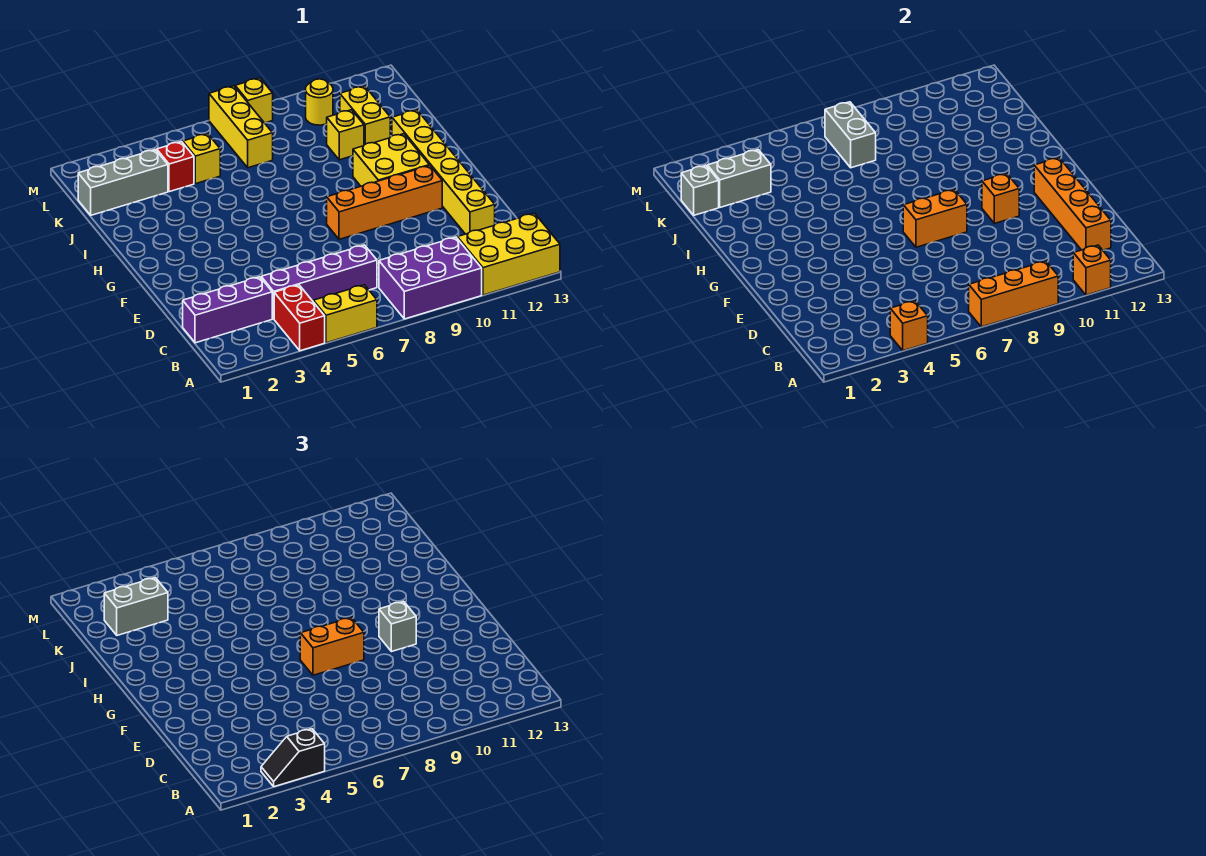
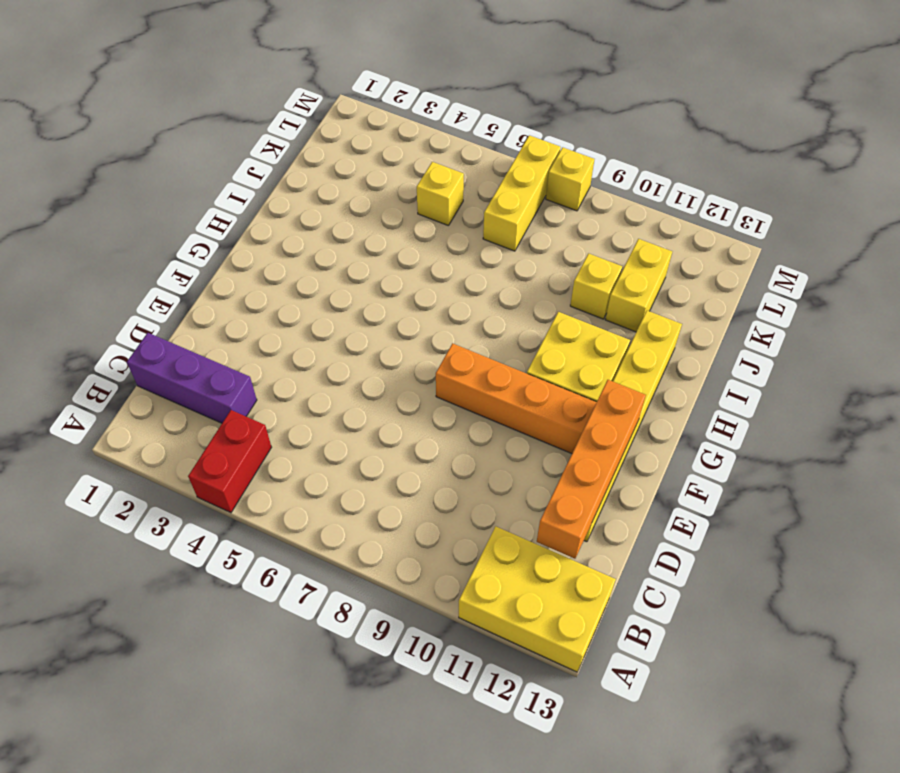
none -> yellow brick A5:A6 level 1
none -> purple brick A8:B10 level 1
none -> purple brick C4:C7 level 1
none -> grey brick K1:K3 level 1

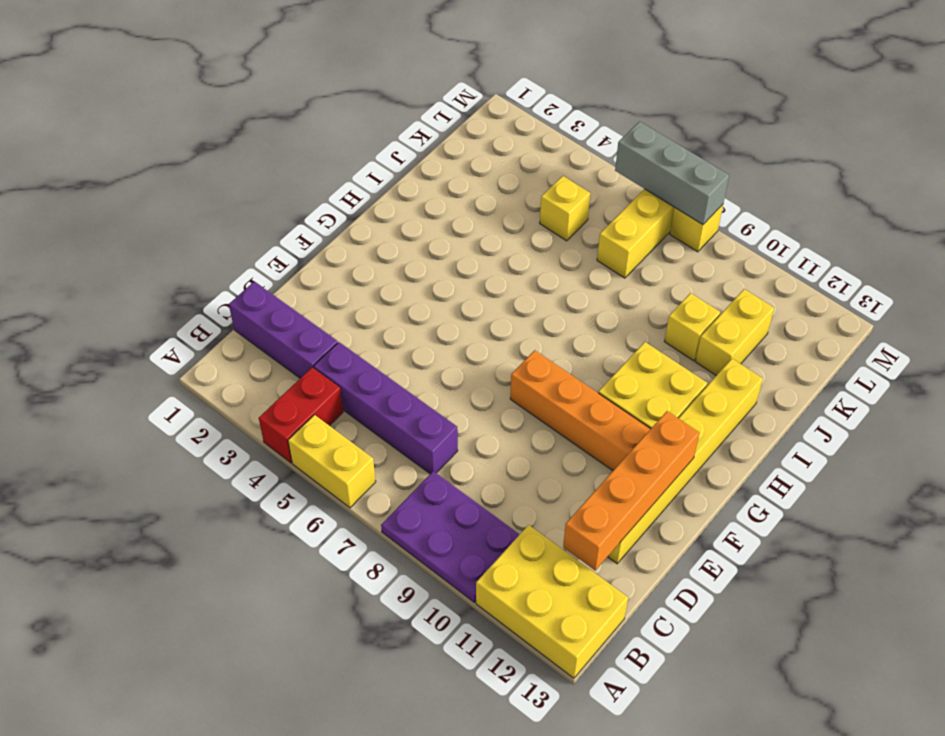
purple plate A8:B10 level 1 -> purple brick A8:B10 level 1
grey brick M6:M8 level 2 -> grey brick K1:K3 level 1
none -> red brick K4 level 1
none -> yellow round brick L10 level 1
none -> orange brick A4 level 2
none -> orange brick A7:A9 level 2

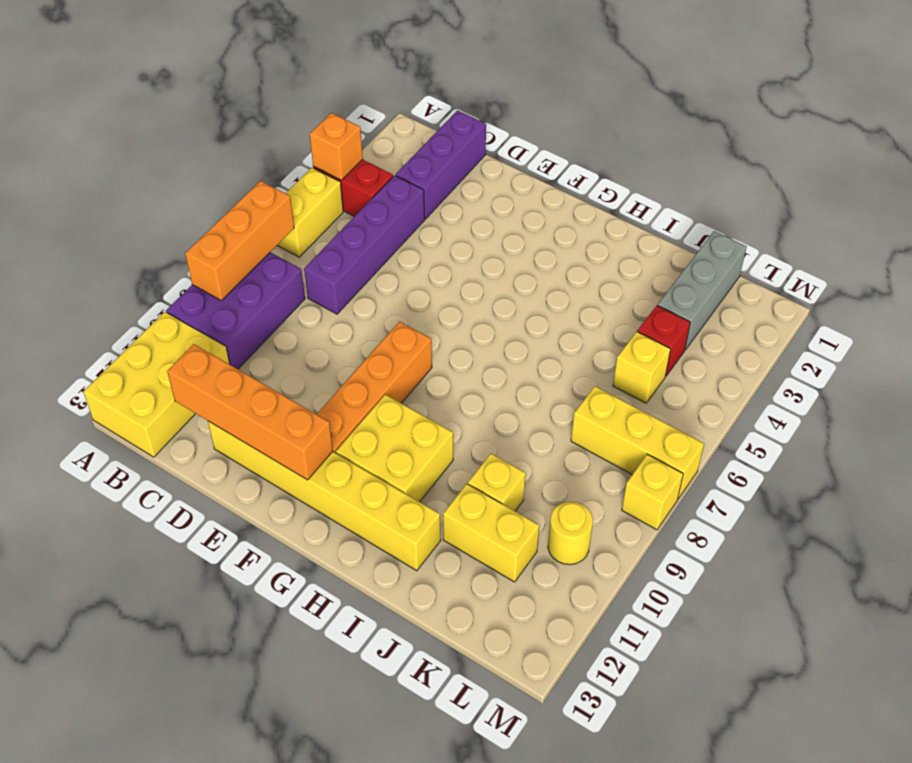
none -> orange brick A11 level 2
none -> orange brick F7:F8 level 2
none -> orange brick F10 level 2
none -> grey brick K1 level 2

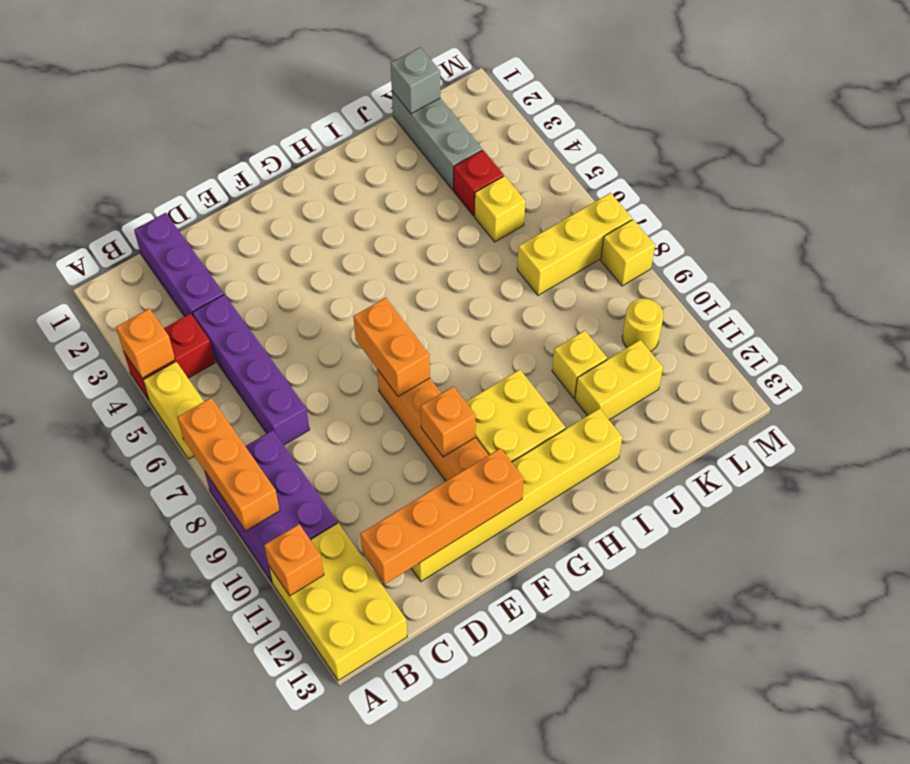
none -> grey brick K2:K3 level 2
none -> grey brick K7:L7 level 2
none -> black slope A3:A4 level 3 top 4
none -> orange brick F7:F8 level 3

